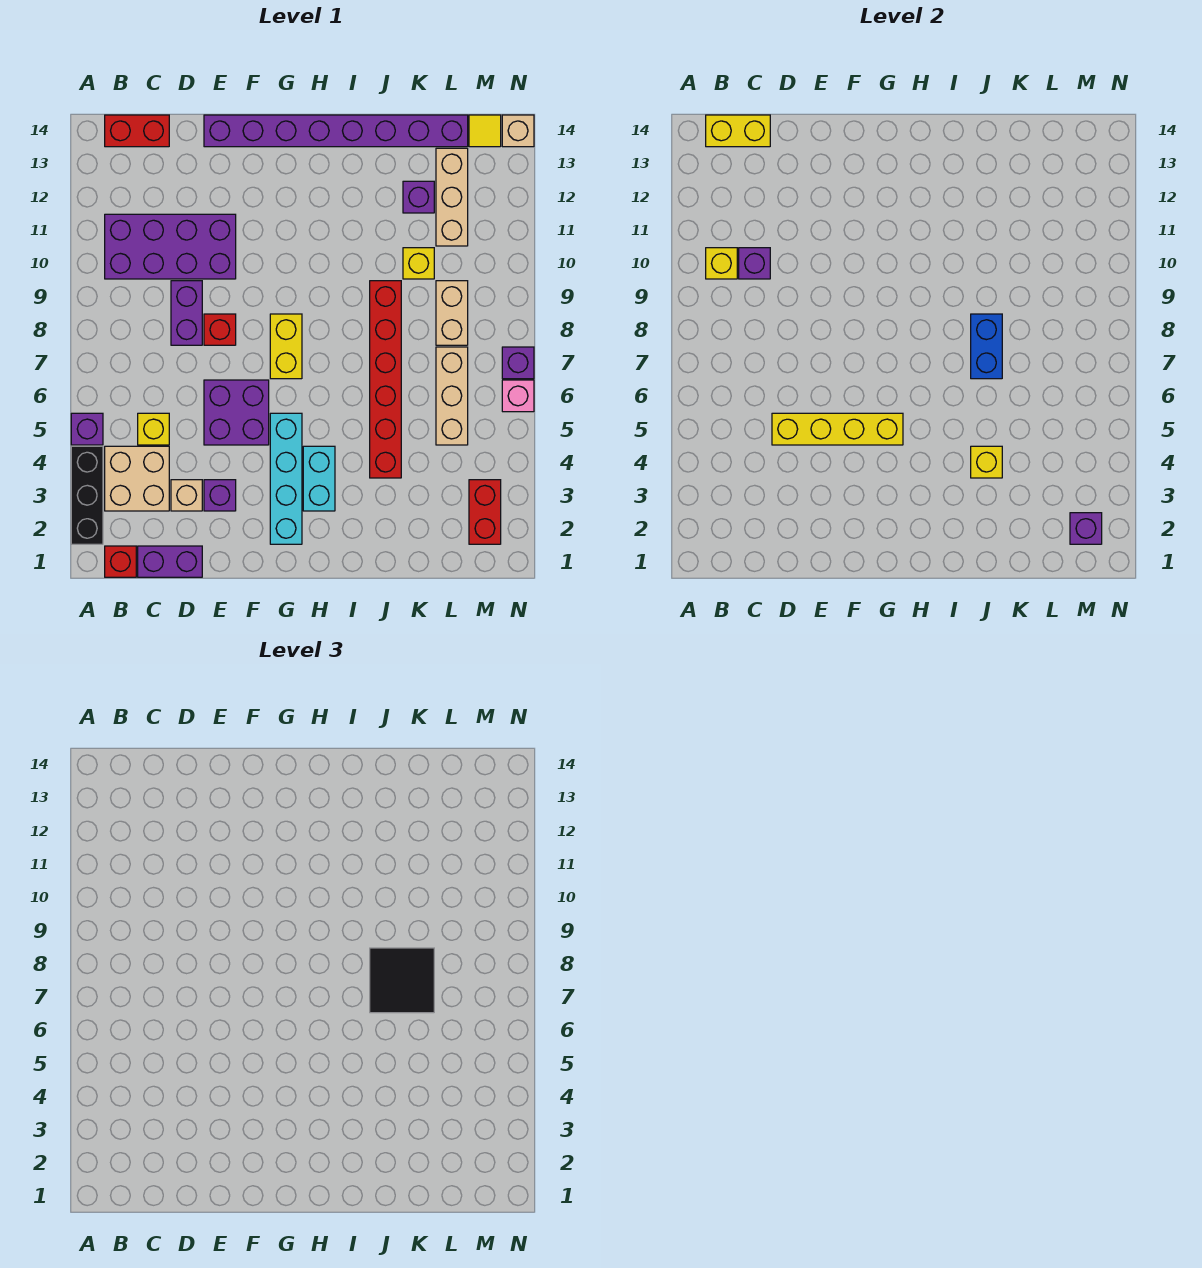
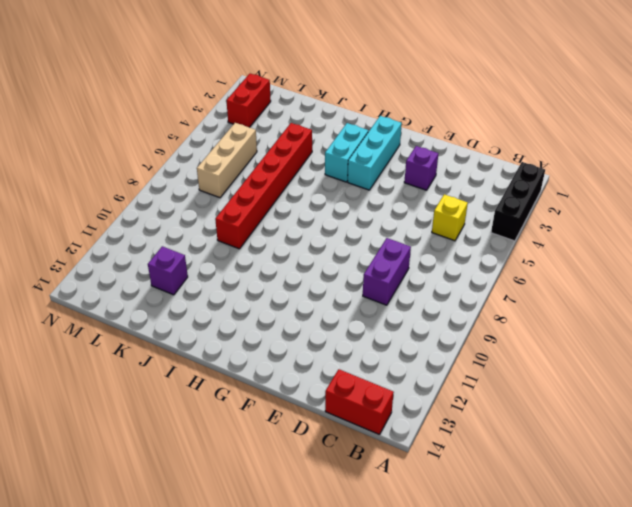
cyan brick G2:G4 level 1 -> cyan brick G2:G5 level 1
none -> purple brick A5 level 1
none -> red brick B1 level 1
none -> tan brick B3:C4 level 1
none -> purple brick B10:E11 level 1

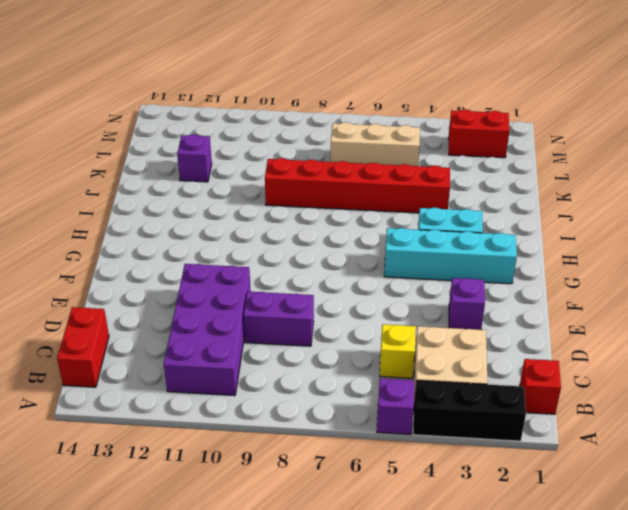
none -> purple brick C1:D1 level 1
none -> tan brick D3 level 1
none -> purple brick E5:F6 level 1
none -> red brick E8 level 1

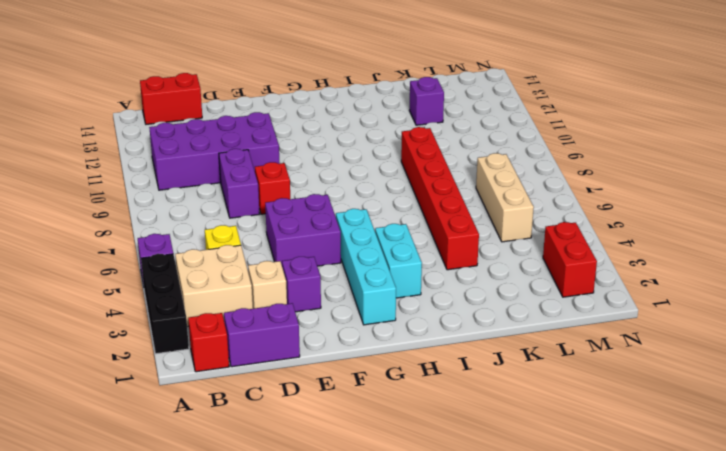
none -> purple brick E14:L14 level 1
none -> yellow brick G7:G8 level 1
none -> yellow brick K10 level 1
none -> tan brick L8:L9 level 1

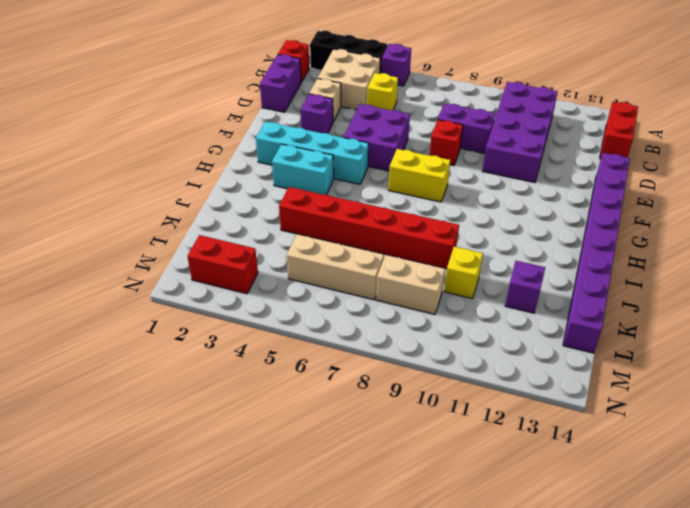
none -> tan brick L11:L13 level 1
none -> yellow tile M14 level 1
none -> pink brick N6 level 1
none -> purple brick N7 level 1

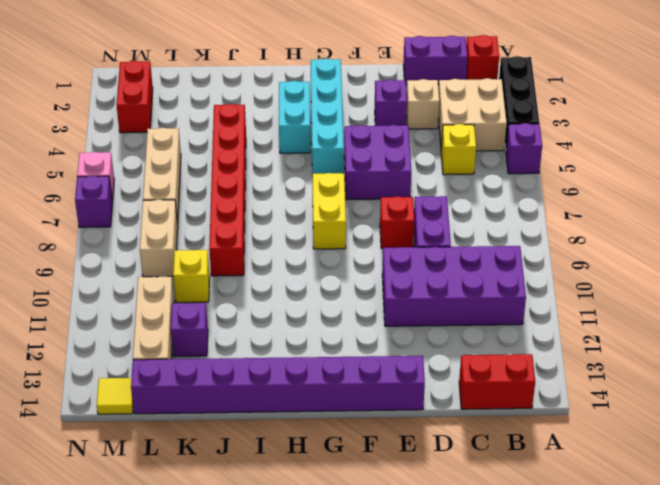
none -> tan brick N14 level 1
none -> yellow brick B10 level 2
none -> yellow brick B14:C14 level 2
none -> purple brick C10 level 2

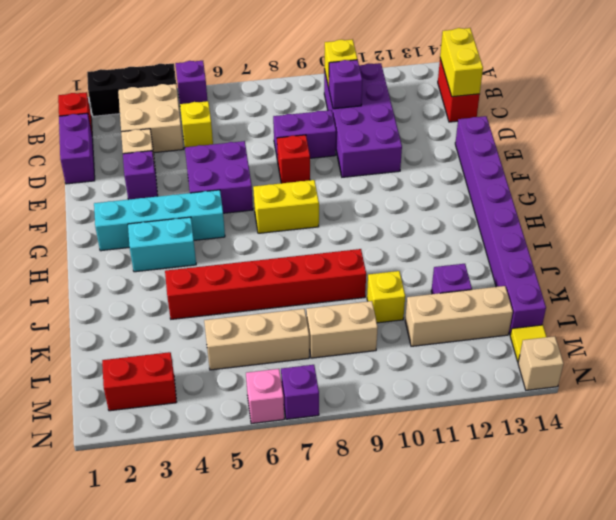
none -> yellow brick D5:G5 level 2
none -> yellow brick J4 level 2
none -> blue brick J7:J8 level 2
none -> purple brick M2 level 2

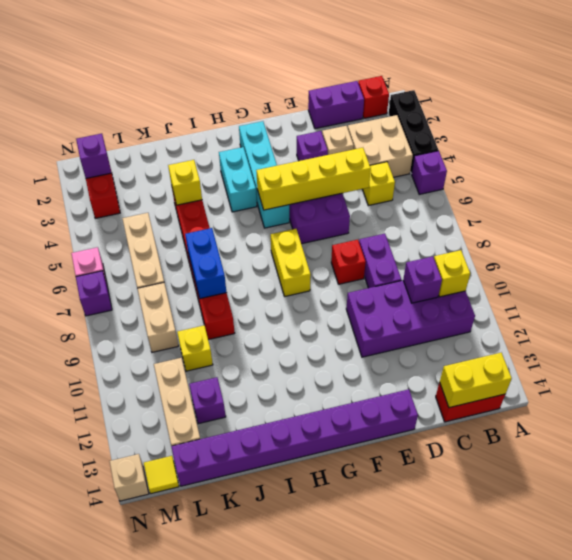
none -> black tile J7:K8 level 3

